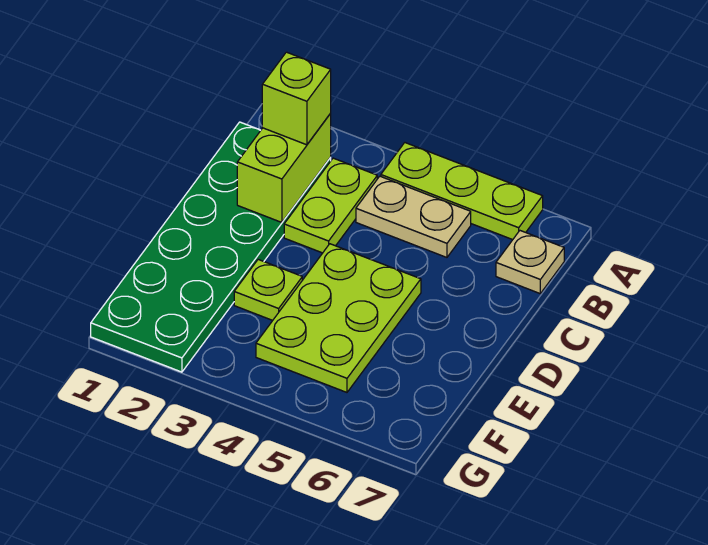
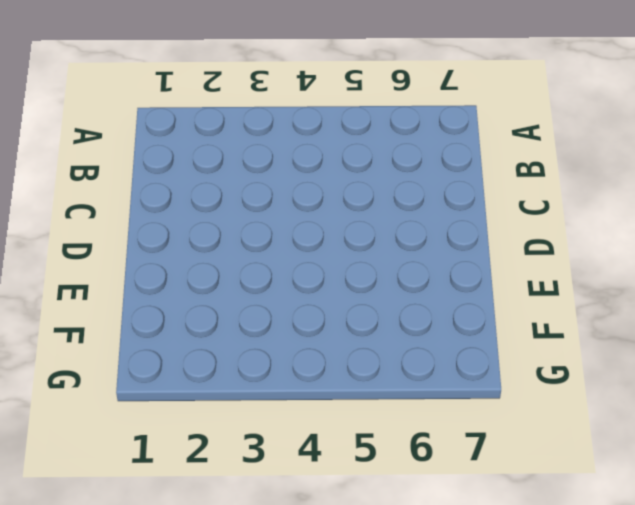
none -> lime plate A4:A6 level 1
none -> green plate B1:G2 level 1

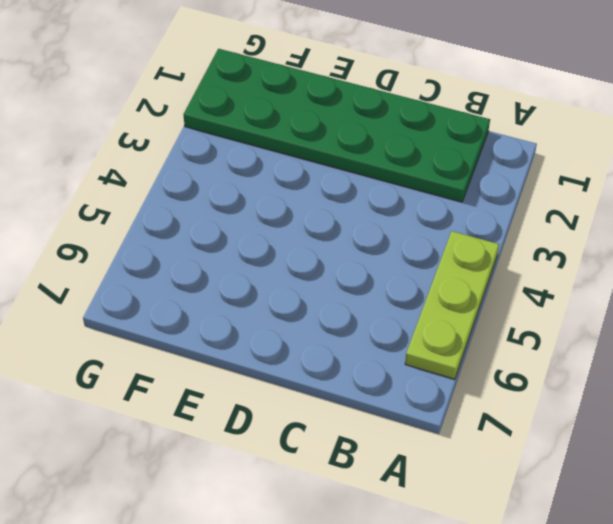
none -> lime plate B3:C3 level 1
none -> tan plate B4:B5 level 1

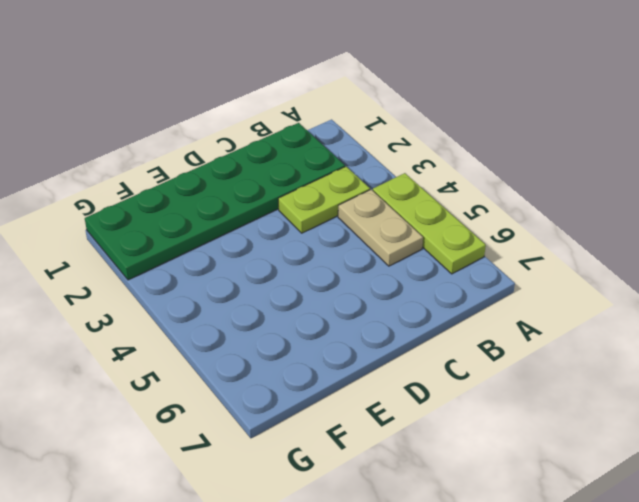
none -> tan plate B7 level 1
none -> lime plate D4:F5 level 1

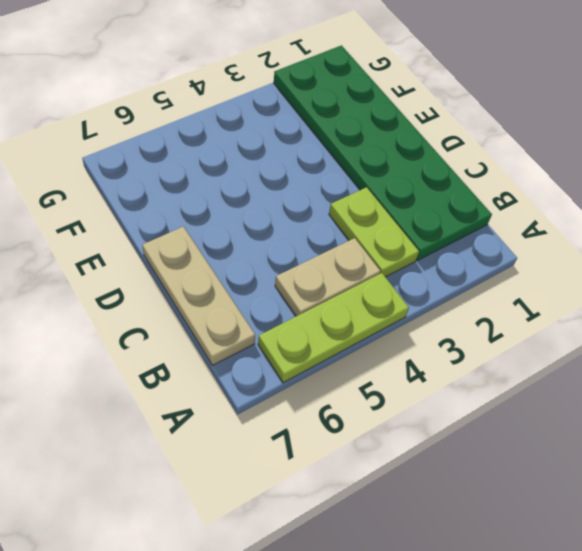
tan plate B7:D7 level 1 -> tan plate B7 level 1
none -> lime plate D4:F5 level 1
none -> lime plate E3 level 1

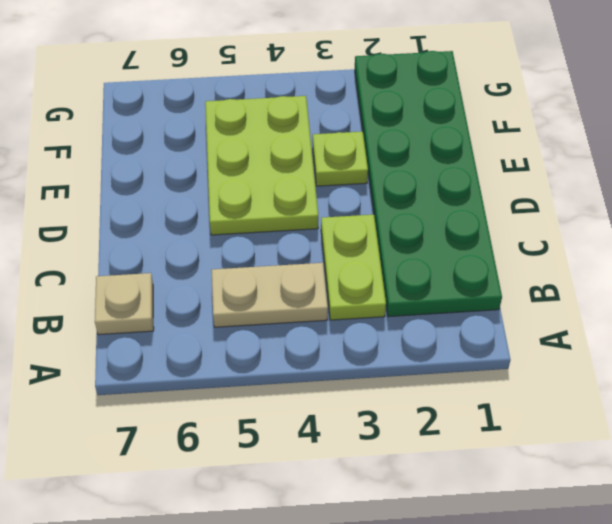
none -> lime plate A4:A6 level 1
none -> lime brick B2:C2 level 2

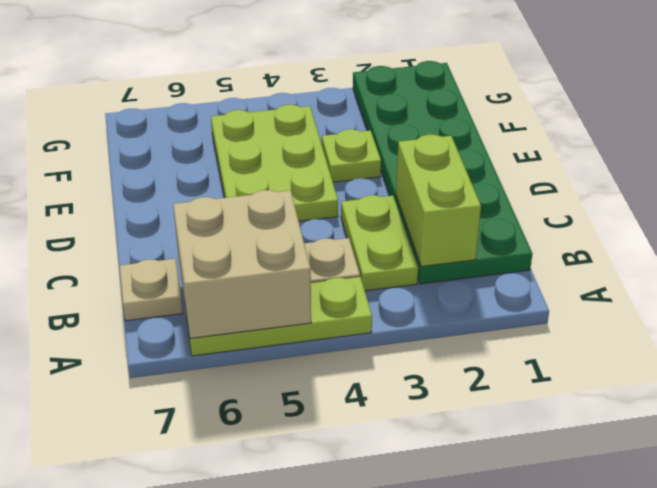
tan brick A5:B6 level 2 -> none
none -> lime brick B2 level 3

